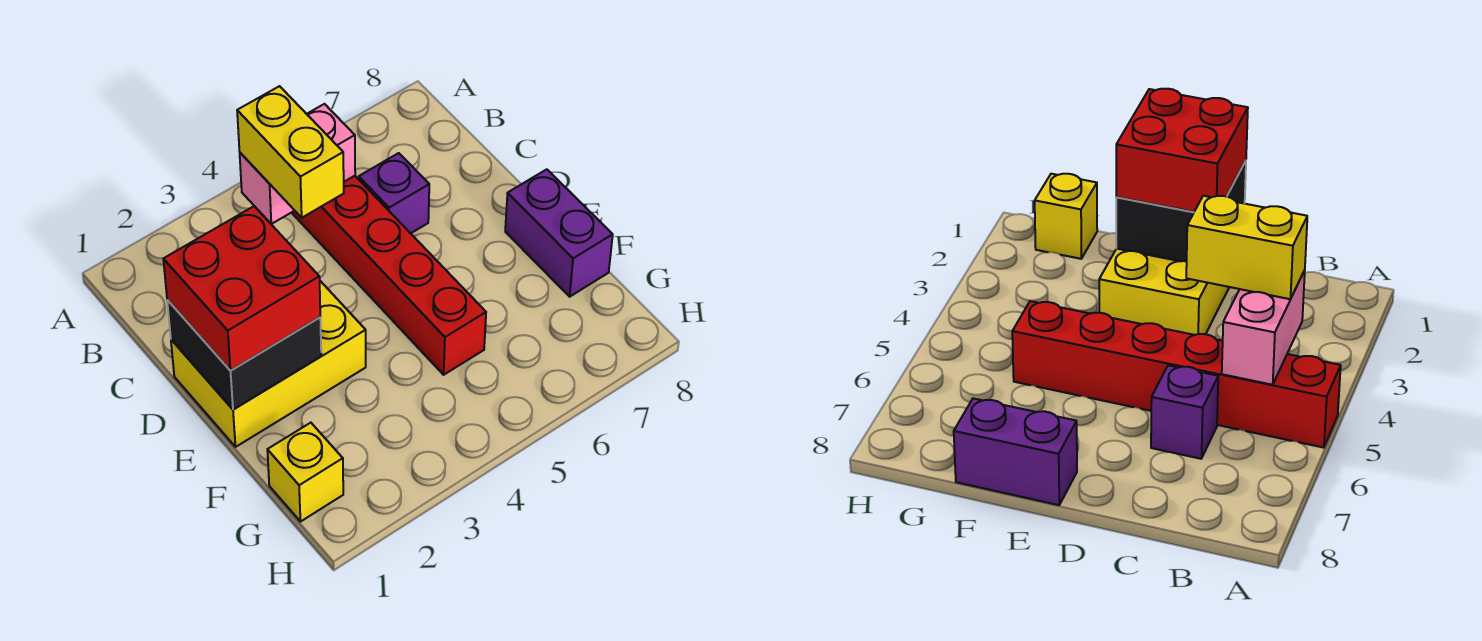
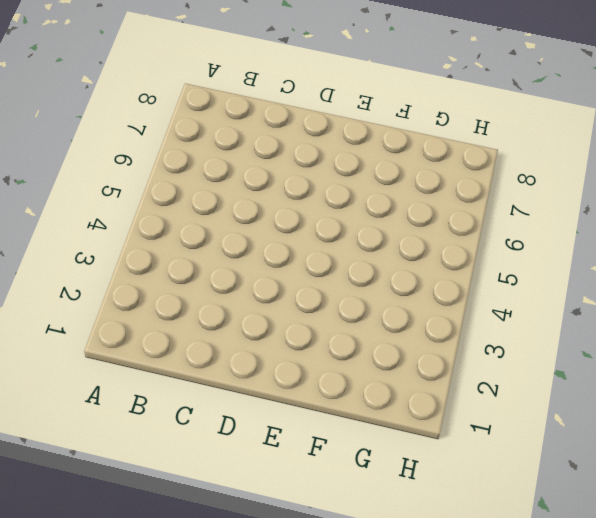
none -> red brick A5:F5 level 1
none -> purple brick C6 level 1

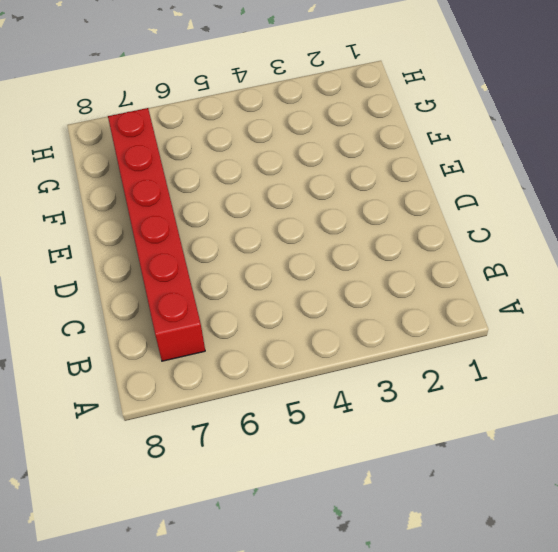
red brick B7:G7 level 1 -> red brick A5:F5 level 1
none -> purple brick C6 level 1
none -> yellow brick D1:E3 level 1

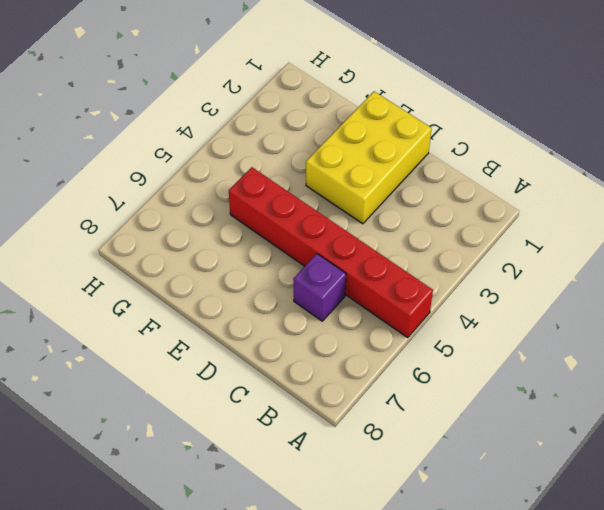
none -> purple brick E8:F8 level 1
none -> yellow brick G1 level 1

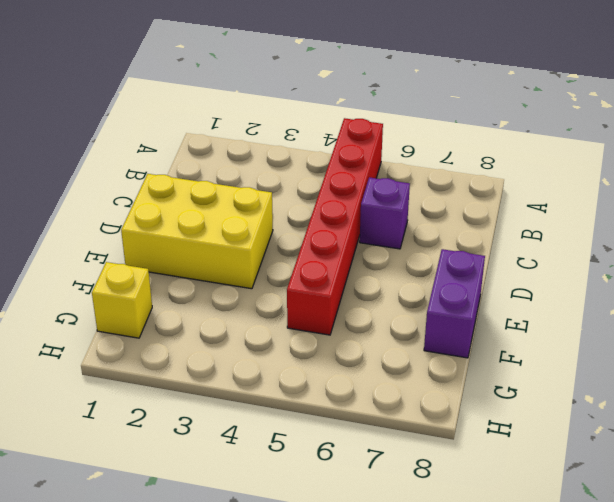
none -> pink brick B4:B5 level 2
none -> black brick D1:E2 level 2

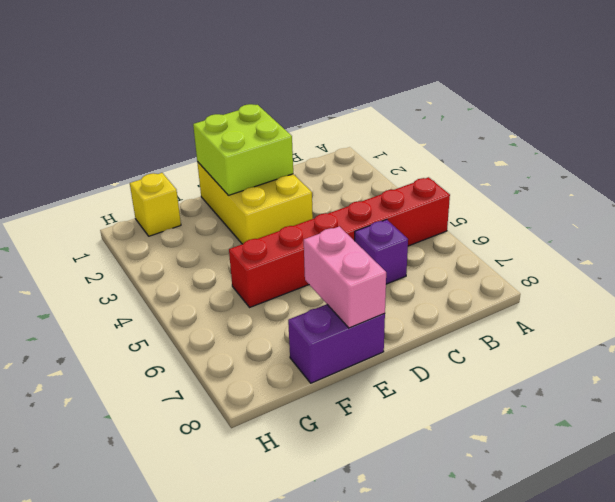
lime brick D1:E2 level 2 -> black brick D1:E2 level 2
pink brick E7:E8 level 2 -> pink brick B4:B5 level 2
none -> yellow brick B4:C4 level 3
none -> red brick D1:E2 level 3

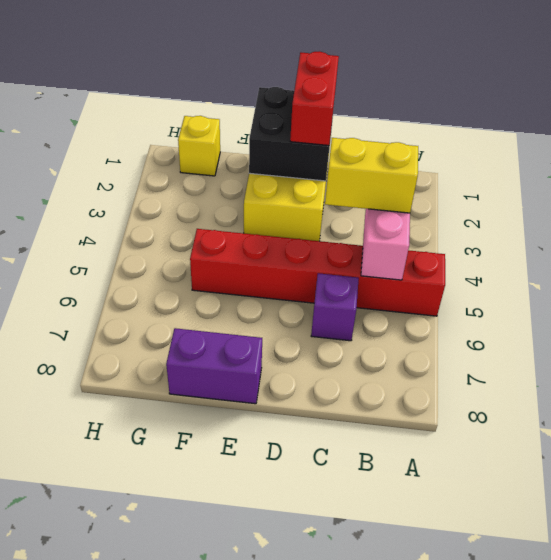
red brick D1:D2 level 3 -> red brick D1:E2 level 3

